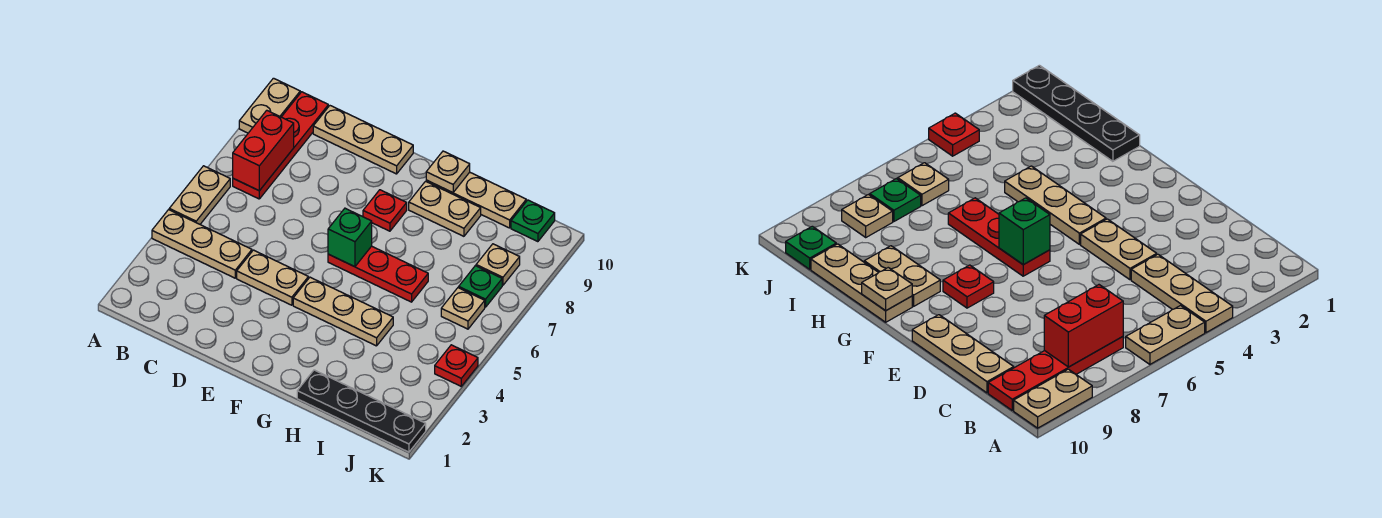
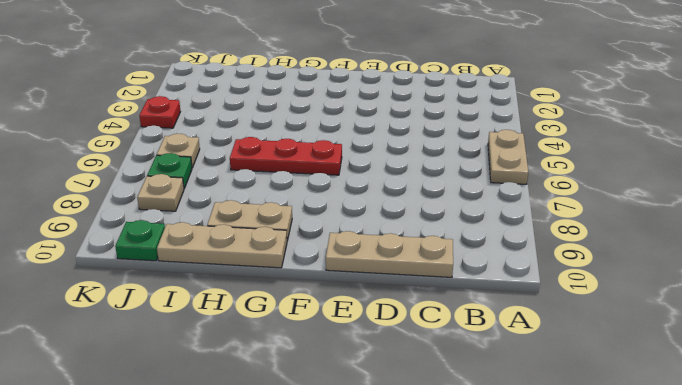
none -> tan plate A4:C4 level 1
none -> tan plate A9:A10 level 1
none -> red plate B7:B10 level 1

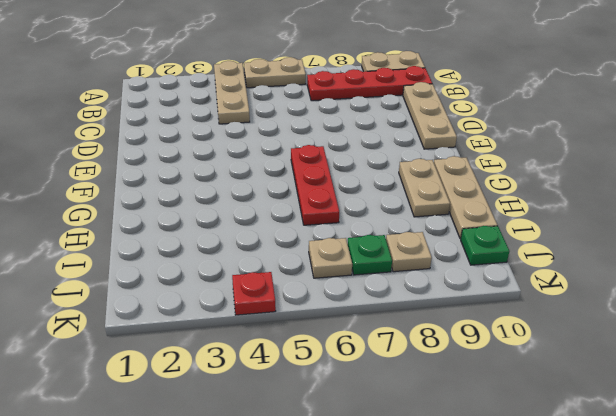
none -> tan plate D4:E4 level 1
none -> tan plate F4:H4 level 1
none -> red plate F8 level 1

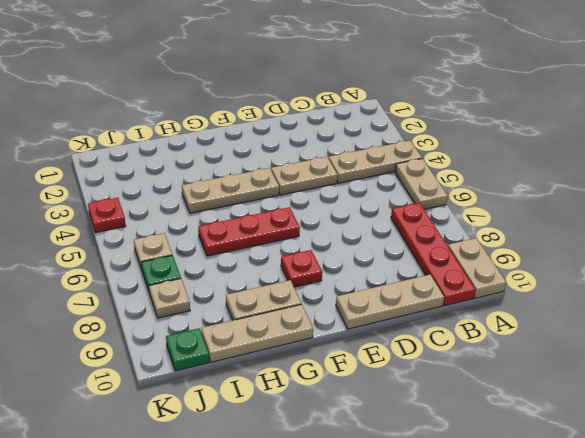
none -> black plate H1:K1 level 1
none -> red brick B7:B8 level 2
none -> green brick F6 level 2

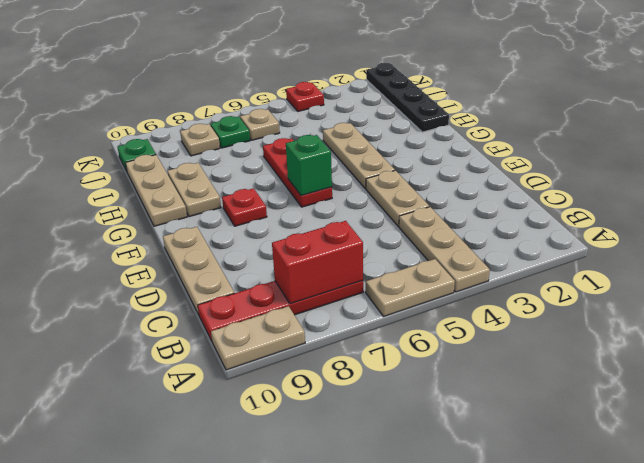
none -> tan plate G10 level 2

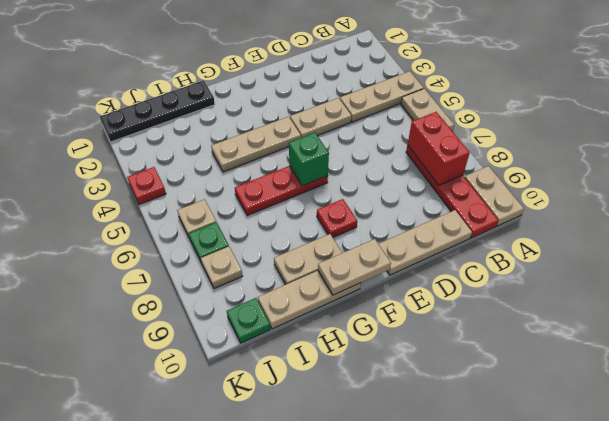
tan plate F10:G10 level 2 -> tan plate G10 level 2

